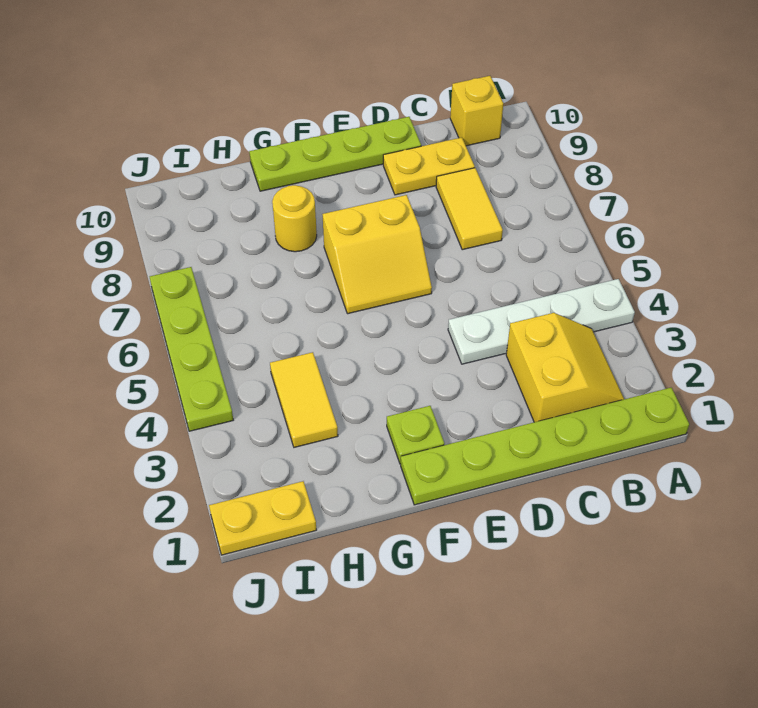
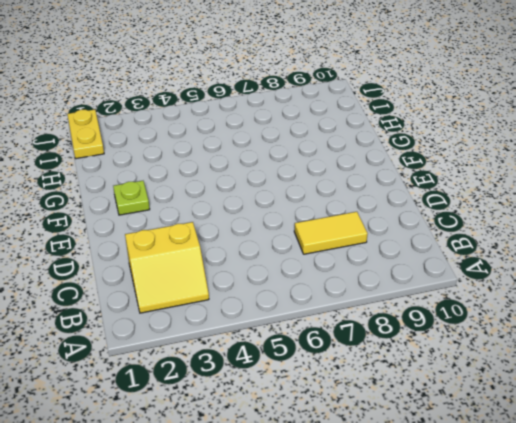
none -> lime plate A1:F1 level 1
none -> white plate A4:D4 level 1
none -> yellow brick B10 level 1

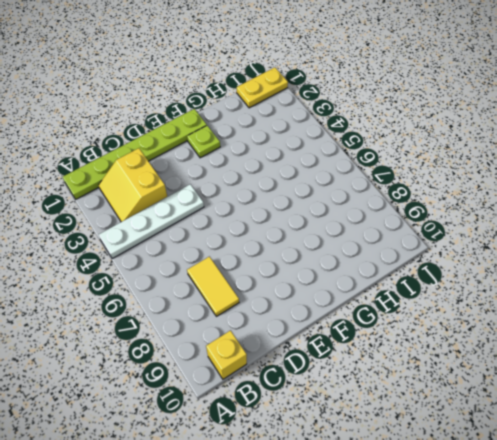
none -> yellow plate C9:D9 level 1
none -> lime plate D10:G10 level 1
none -> yellow slope E6:F7 level 1 top 7

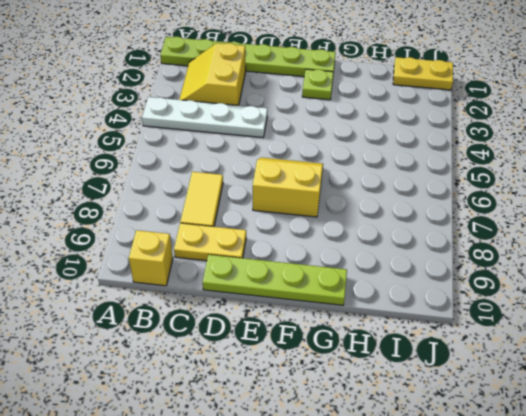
none -> yellow round brick G8 level 1
none -> yellow tile H3:H4 level 1
none -> lime plate J4:J7 level 1

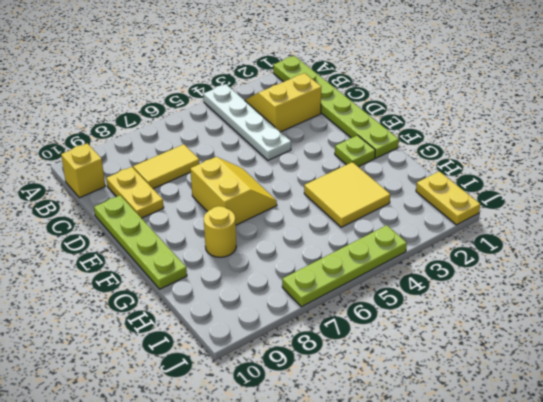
yellow tile G3:H4 level 1 -> yellow tile H3:H4 level 1

